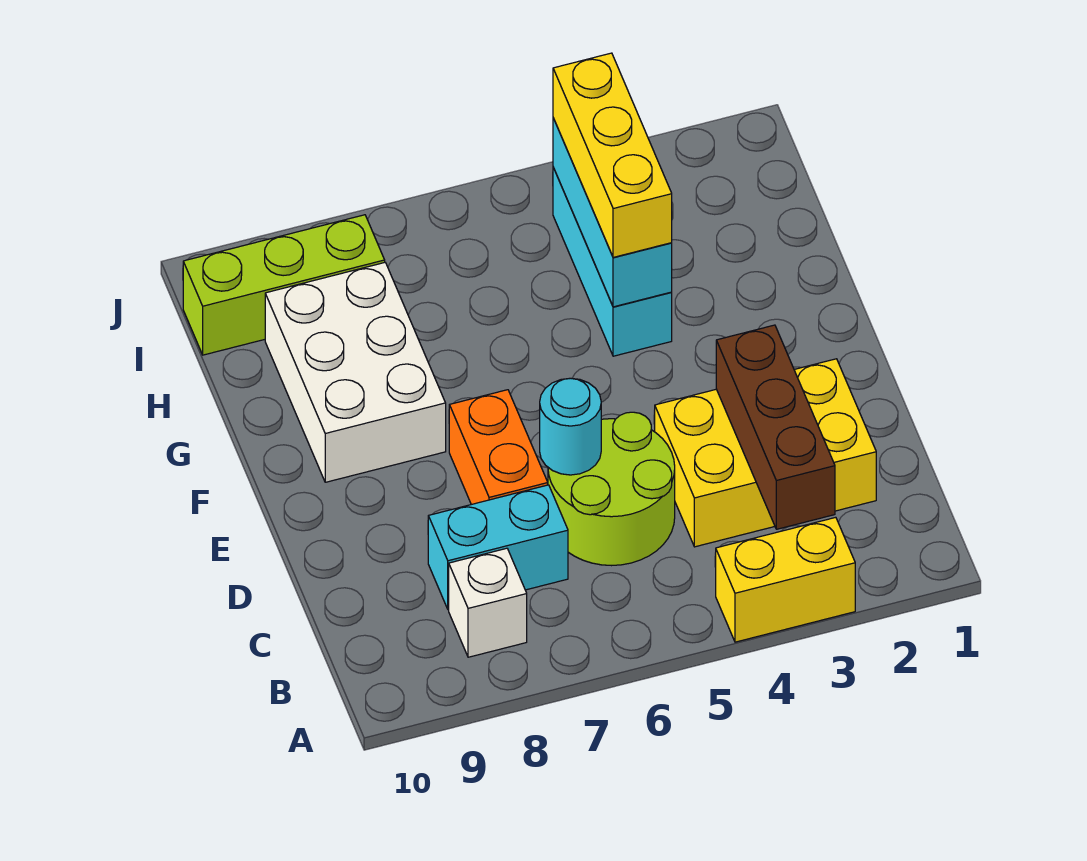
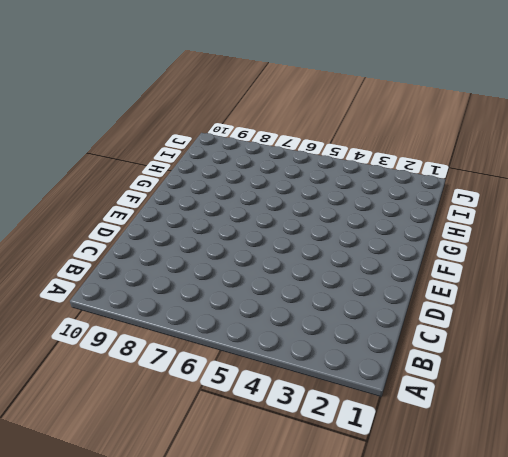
none -> yellow brick A3:A4 level 1
none -> white brick B8 level 1
none -> yellow brick C2:D4 level 1

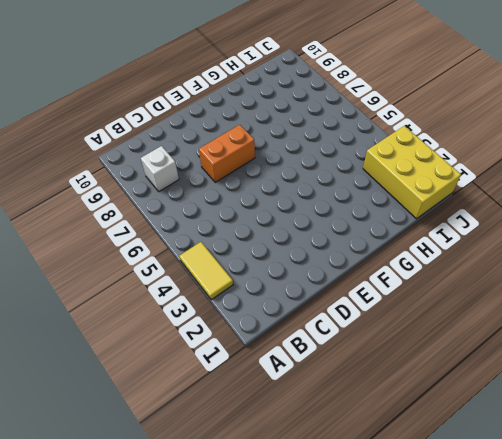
yellow tile A3:A4 level 1 -> yellow brick A3:A4 level 1
yellow brick I1:J3 level 1 -> yellow brick C2:D4 level 1
none -> lime round brick C5:D6 level 1
none -> cyan brick C7:C8 level 1
none -> white brick F8:H9 level 1

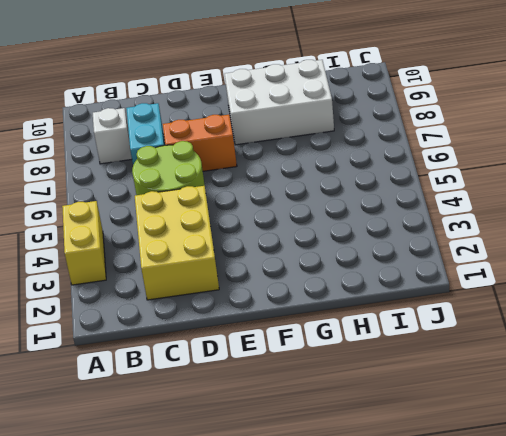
none -> cyan brick G4:I4 level 1
none -> lime brick I8:I10 level 1
none -> brown brick B3:D3 level 2

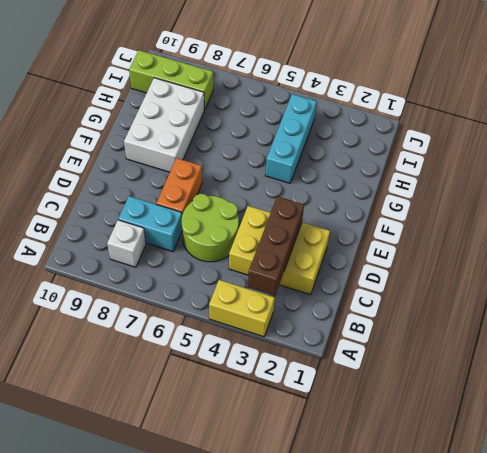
none -> cyan round brick D6 level 2
none -> cyan brick G4:I4 level 2
none -> yellow brick G4:I4 level 3

